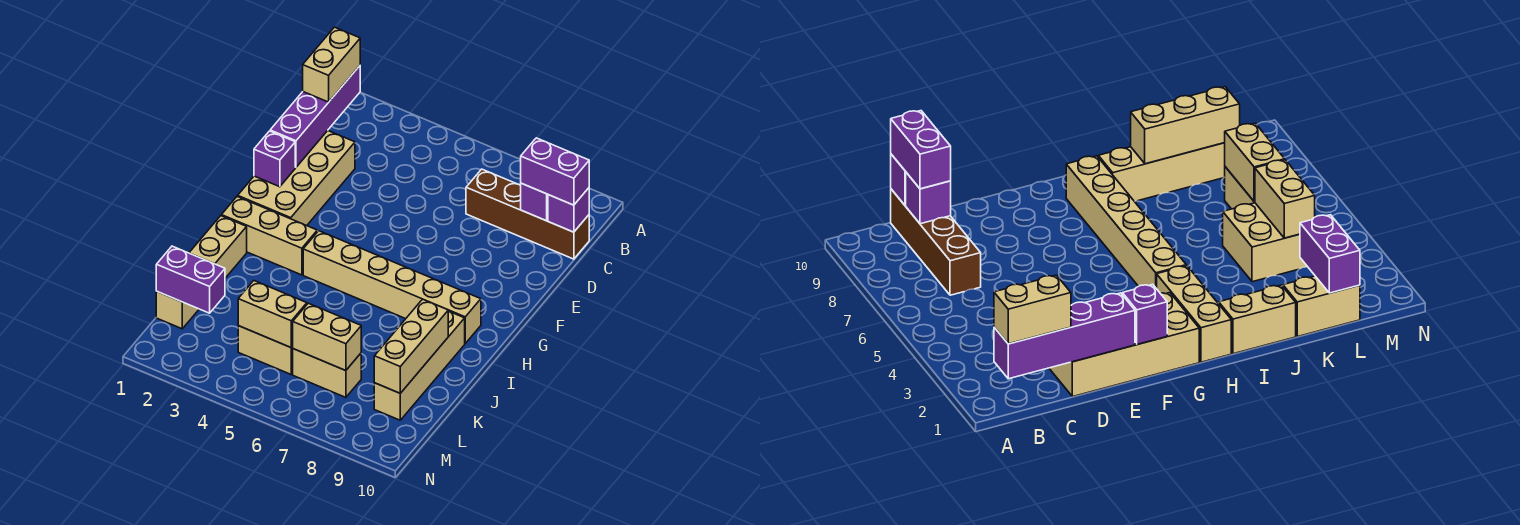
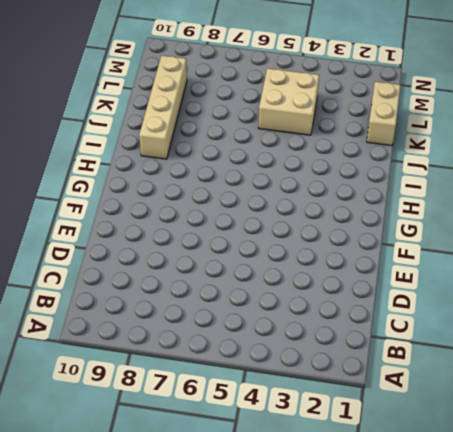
none -> brown brick C7:C10 level 1
none -> tan brick D1:G2 level 1
none -> tan brick H1:H3 level 1

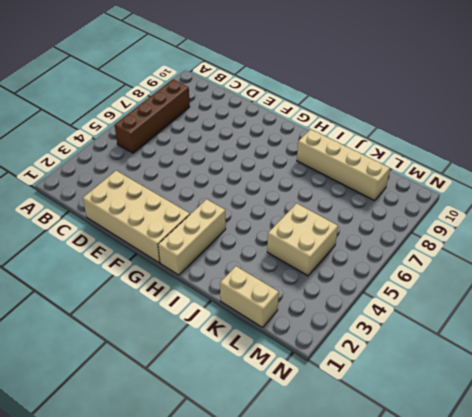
brown brick B5:B8 level 1 -> brown brick C7:C10 level 1
none -> tan brick H4:H9 level 1
none -> tan brick I1:J1 level 1
none -> tan brick L6:L7 level 1

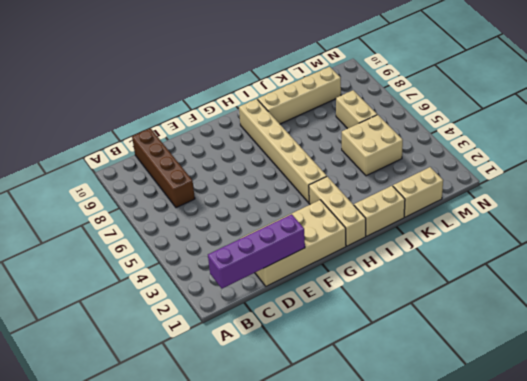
none -> purple brick C9 level 2
none -> purple brick C10 level 2
none -> purple brick F1 level 2

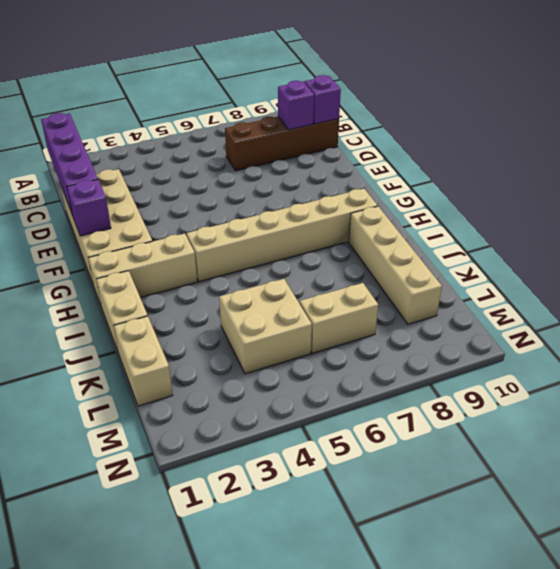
none -> tan brick J9:L9 level 2
none -> purple brick L1:L2 level 2
none -> tan brick L4:L5 level 2

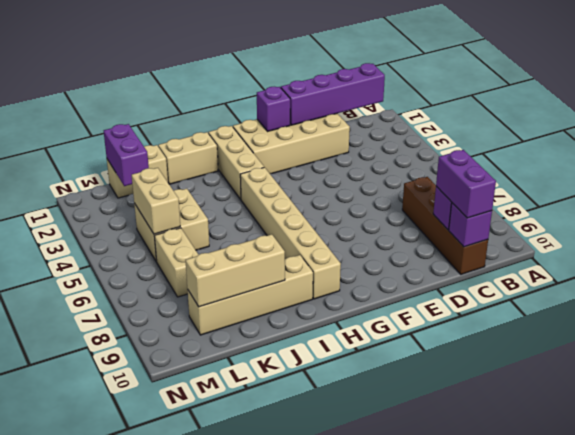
none -> tan brick L6:L7 level 2
none -> tan brick B1:C1 level 3

